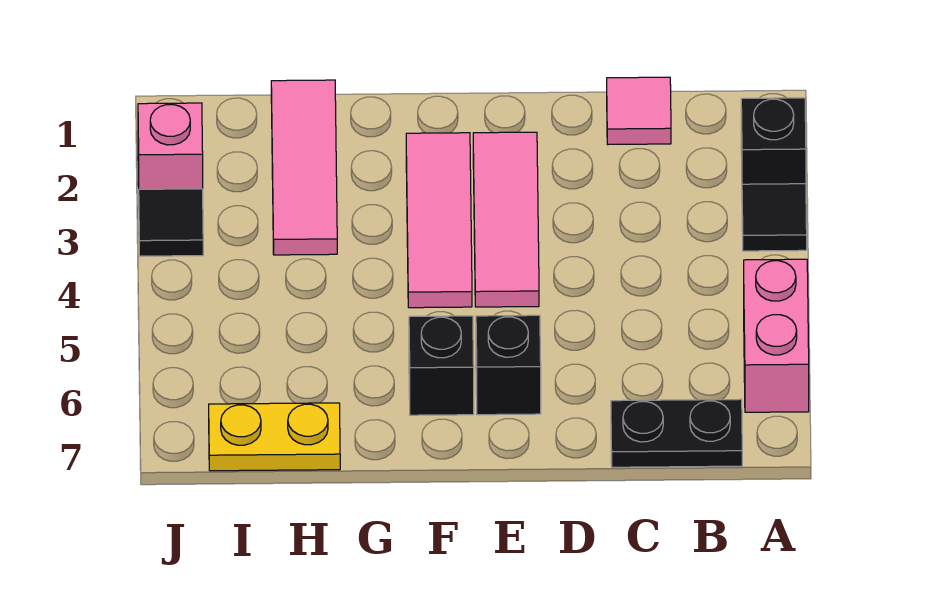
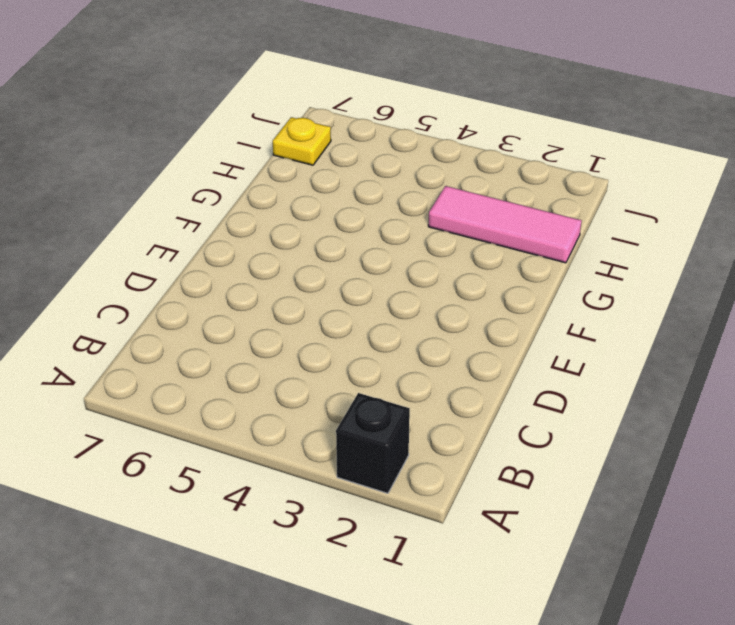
yellow plate I7 level 1 -> yellow plate H7:I7 level 1
none -> black tile A3 level 1
none -> pink brick A5:A6 level 1
none -> black plate B7:C7 level 1

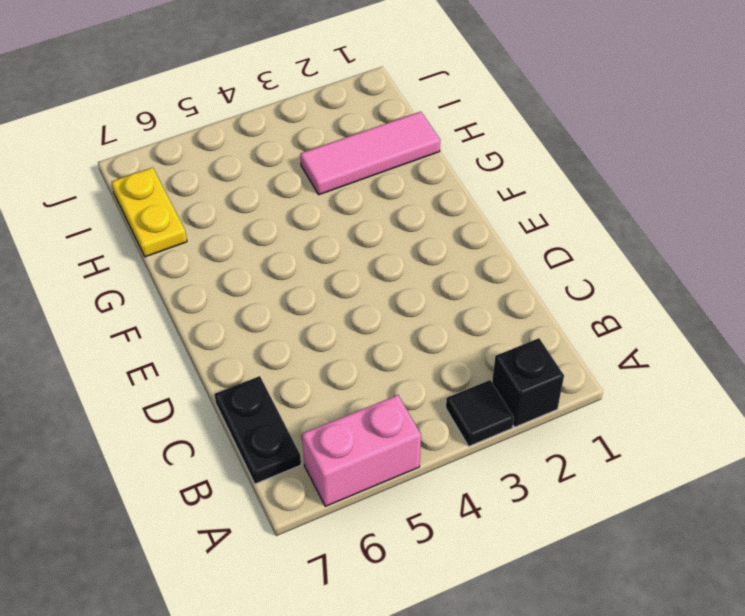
none -> pink tile C1 level 1
none -> pink tile E2:E4 level 1
none -> black brick E6 level 1

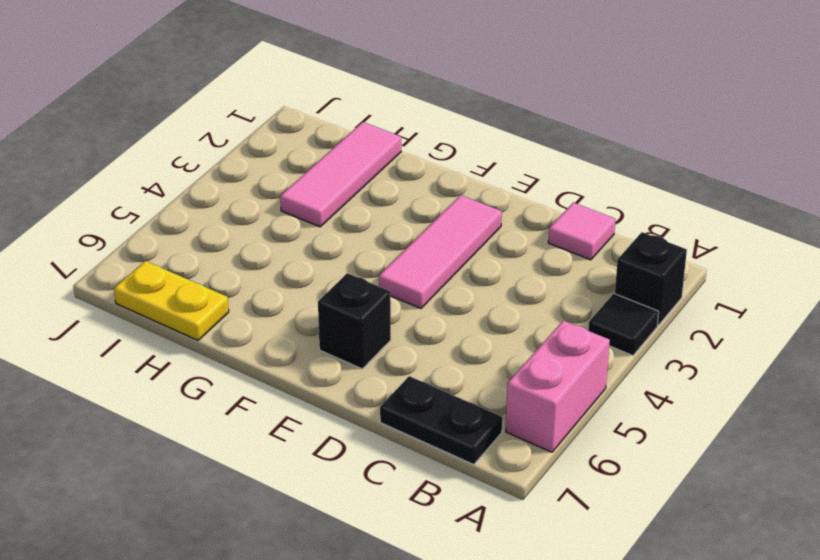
none -> pink tile F2:F4 level 1
none -> black brick F6 level 1
none -> pink brick J2 level 1

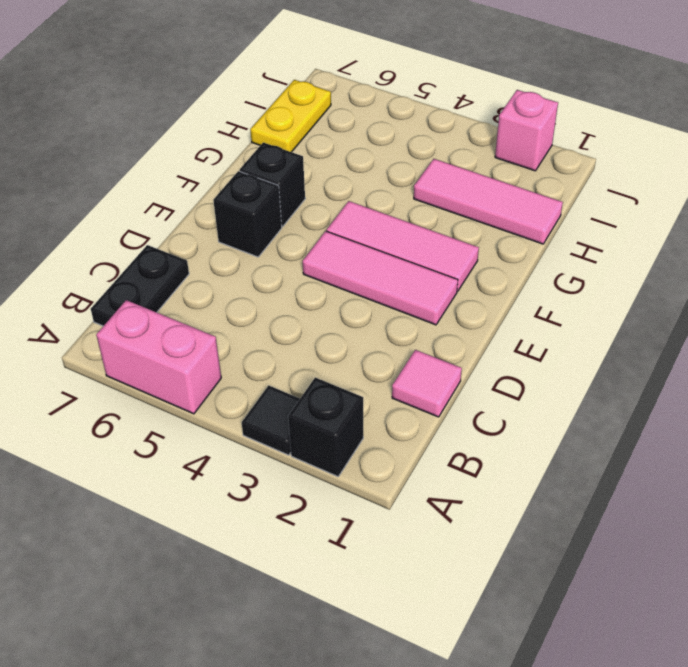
none -> black tile J3 level 1

